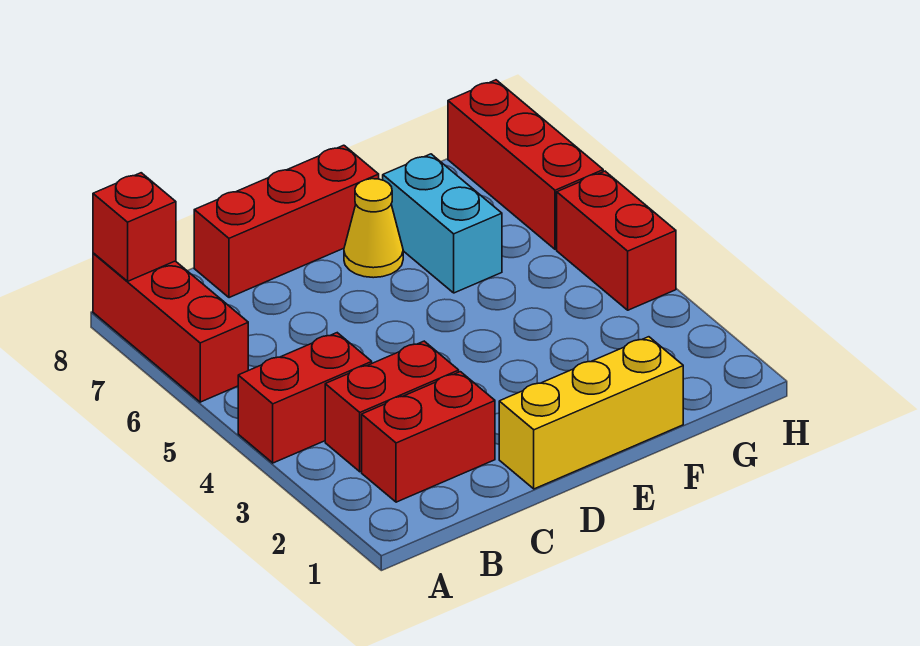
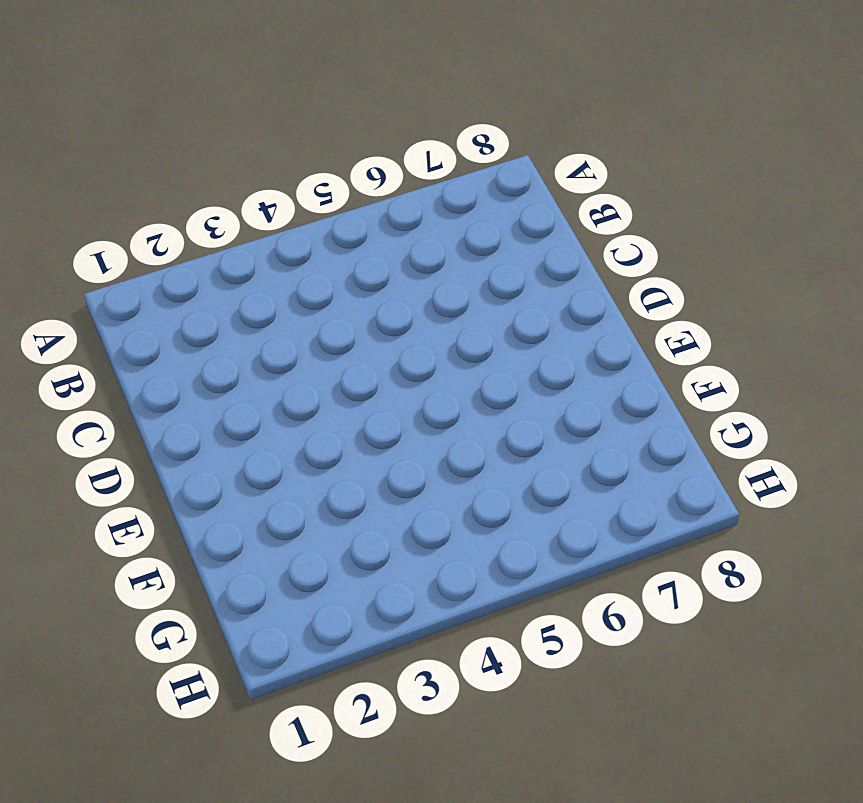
none -> red brick A4:B4 level 1
none -> red brick A6:A8 level 1

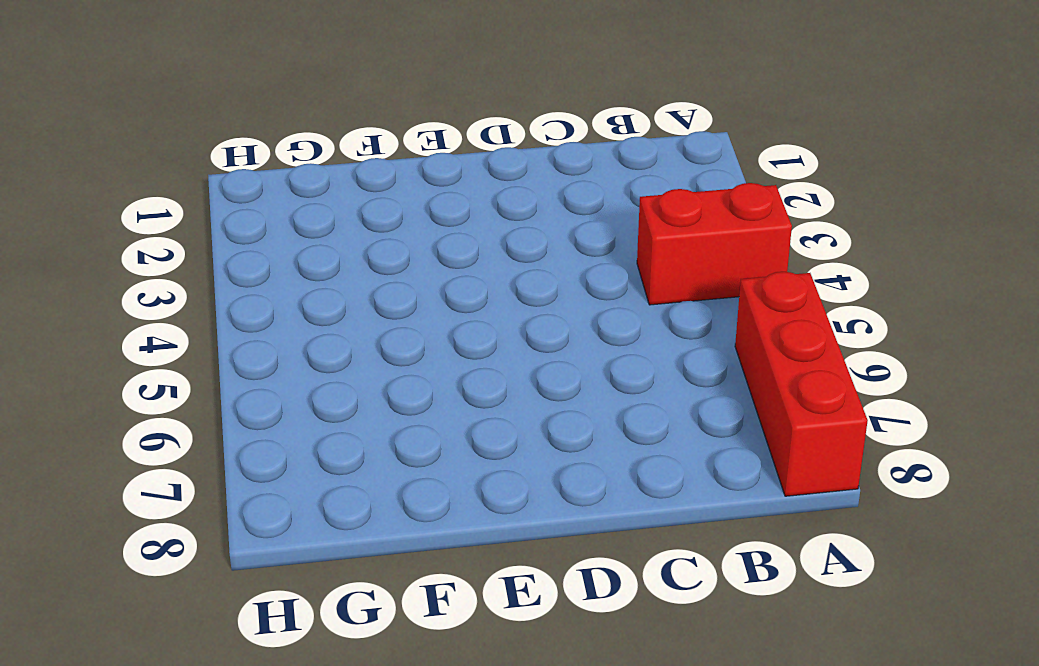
none -> red brick B2:C2 level 1
none -> red brick B3:C3 level 1

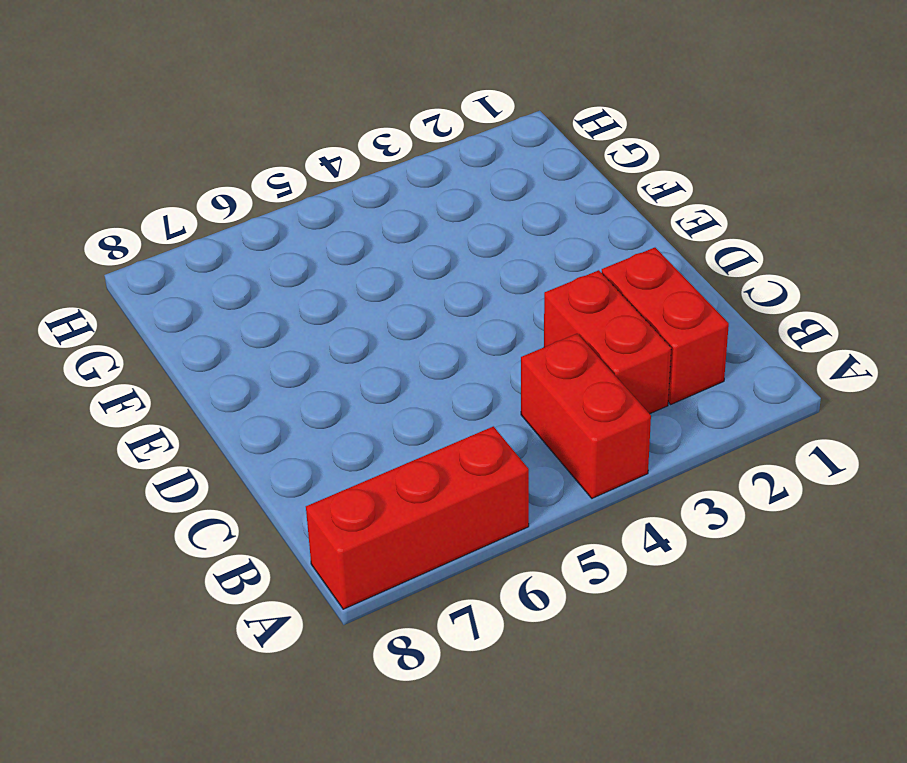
none -> red brick C8:E8 level 1
none -> yellow brick D1:F1 level 1

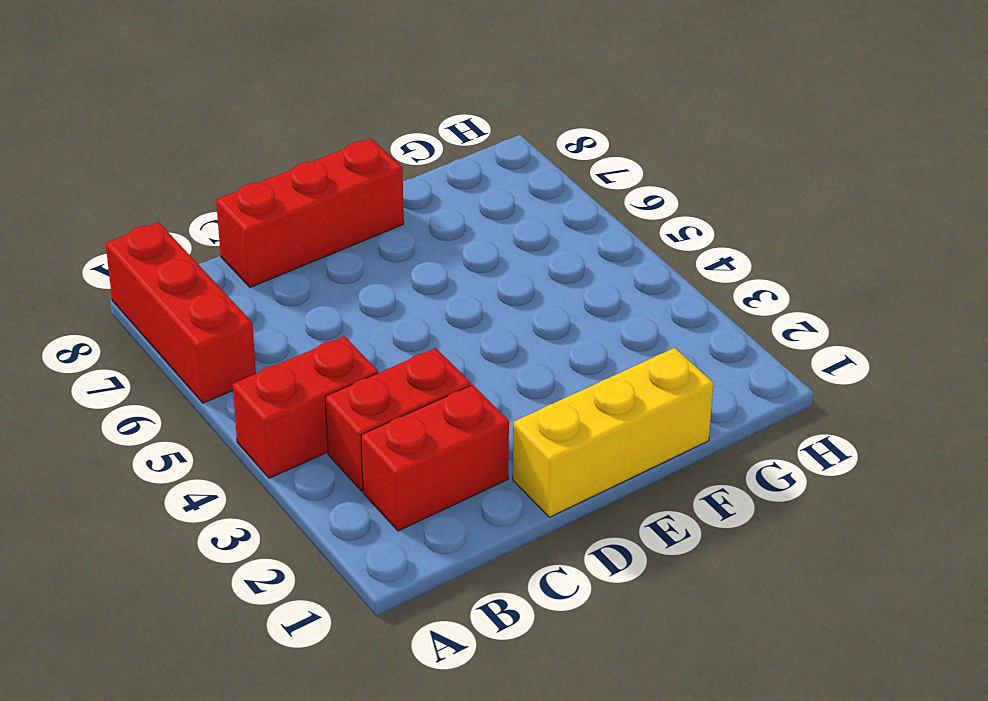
none -> yellow cone E7 level 1
none -> cyan brick F6:F7 level 1

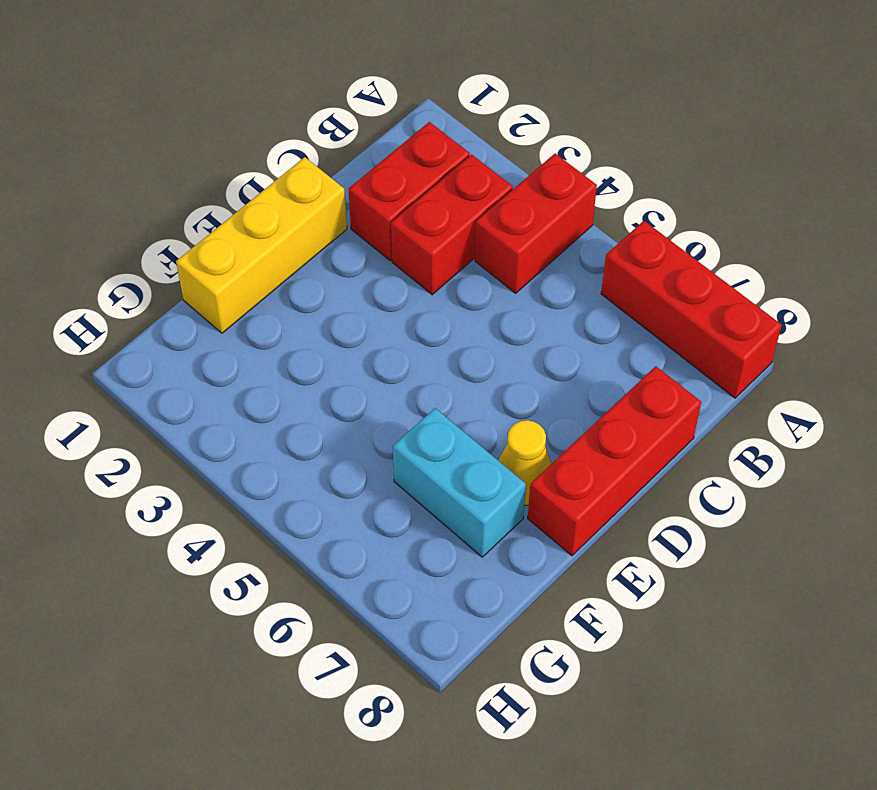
none -> red brick H4:H5 level 1
none -> red brick H6:H8 level 1

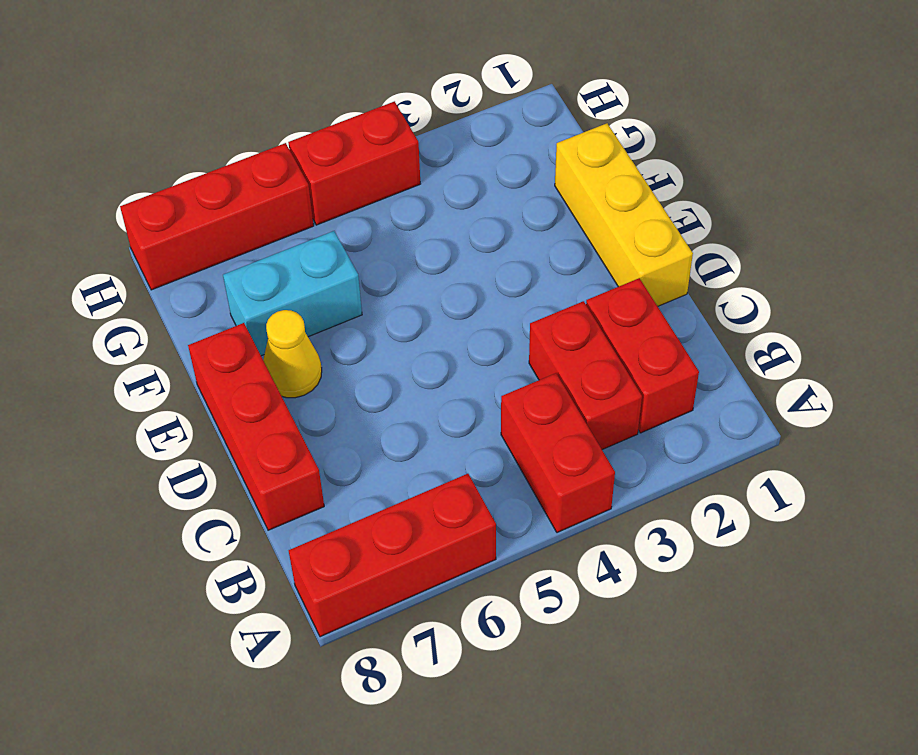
none -> red brick A8 level 2

